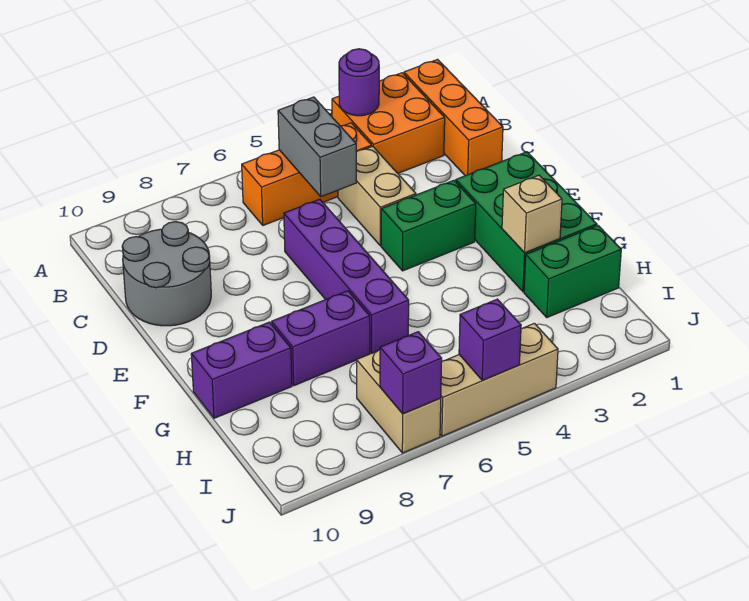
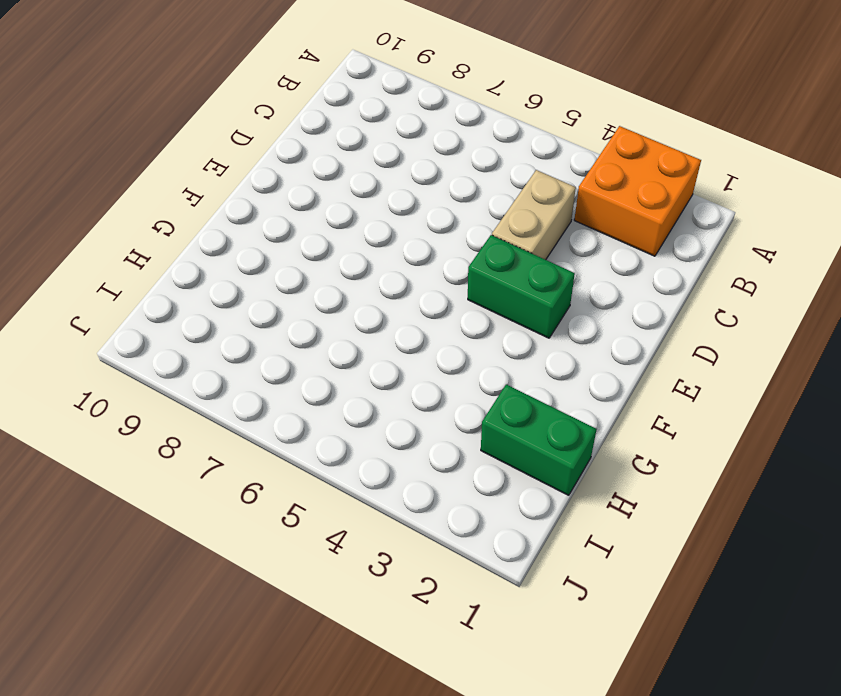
none -> orange brick A1:C1 level 1
none -> orange brick B4:B6 level 1
none -> grey round brick C9:D10 level 1

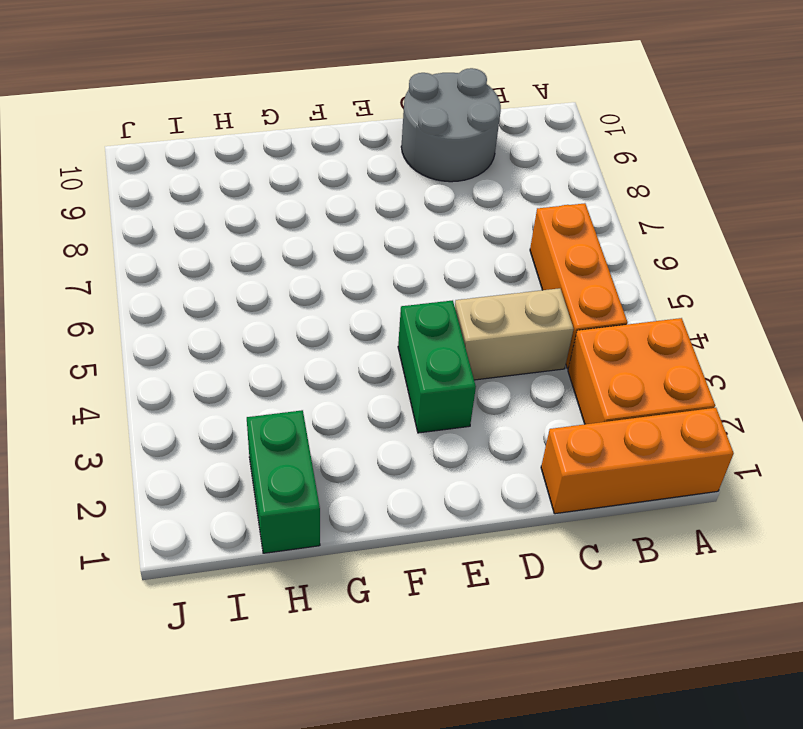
none -> purple brick D6:G6 level 1
none -> green brick E1:G2 level 1
none -> purple brick G7:G8 level 1

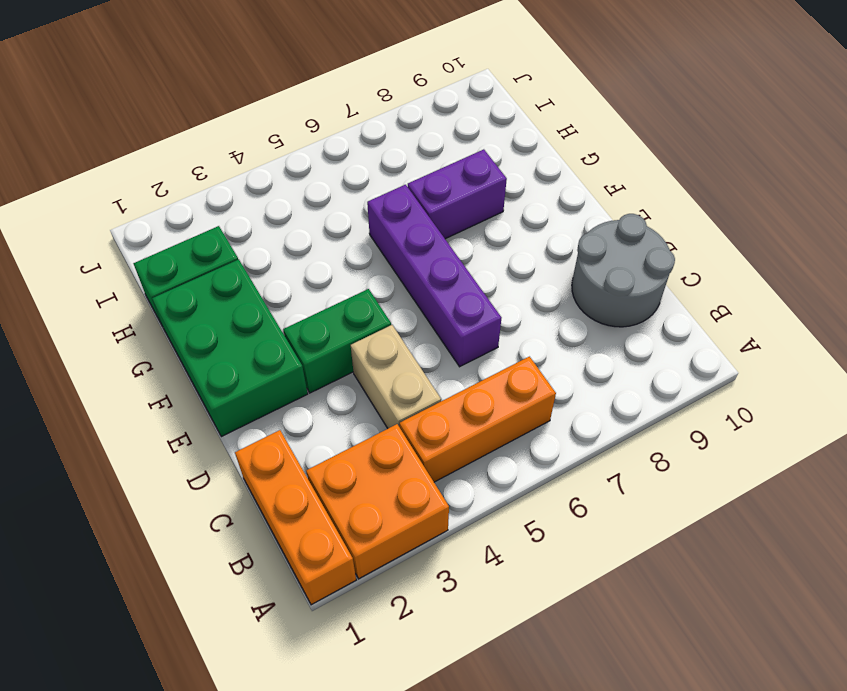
none -> purple brick G9:G10 level 1
none -> tan brick I7:J7 level 1
none -> tan brick J4:J6 level 1

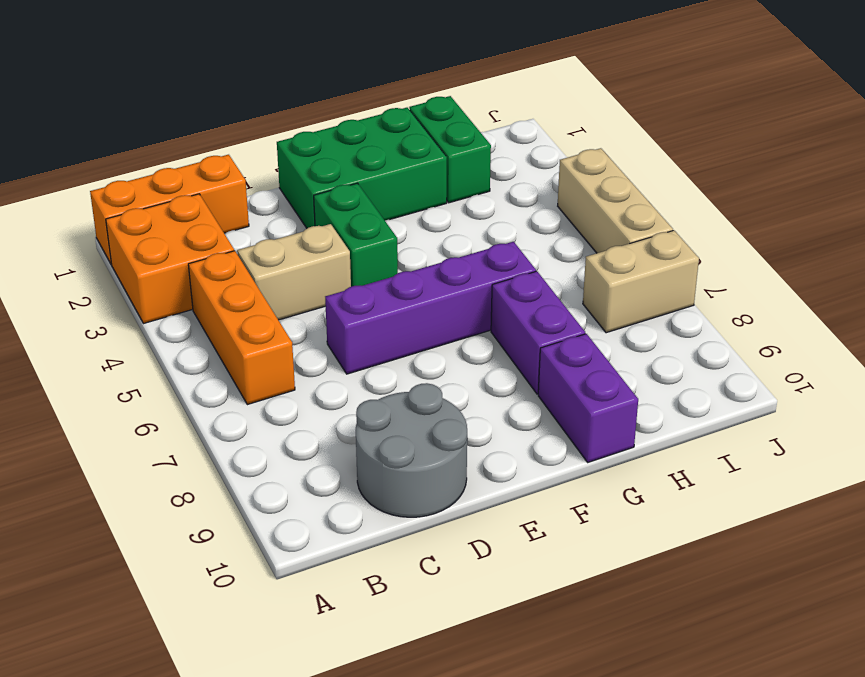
none -> purple round brick A3 level 2
none -> grey brick B5:C5 level 2
none -> tan brick G2 level 2

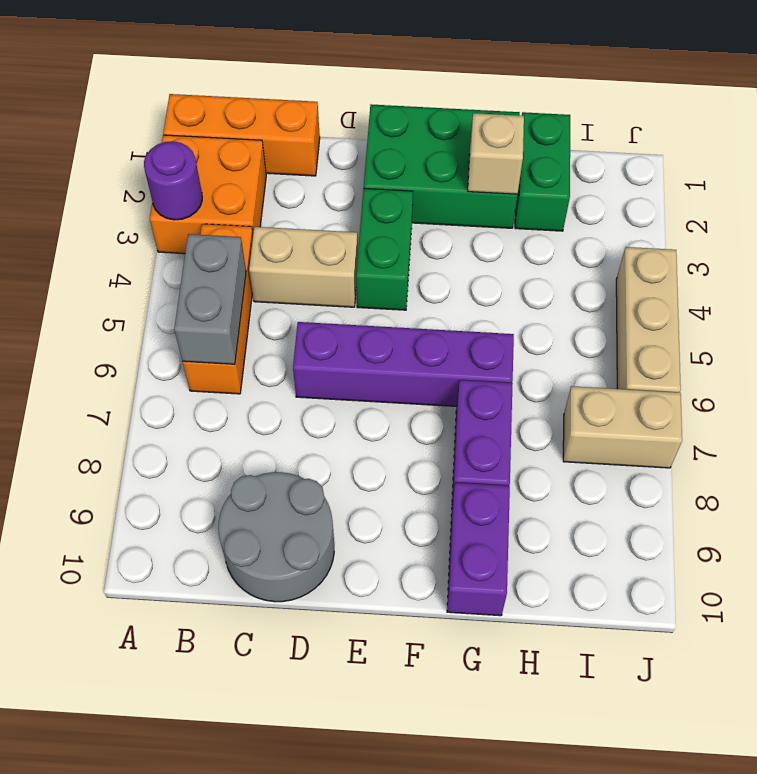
grey brick B5:B6 level 2 -> grey brick B5:C5 level 2
none -> purple brick J5 level 2
none -> purple brick J7 level 2

